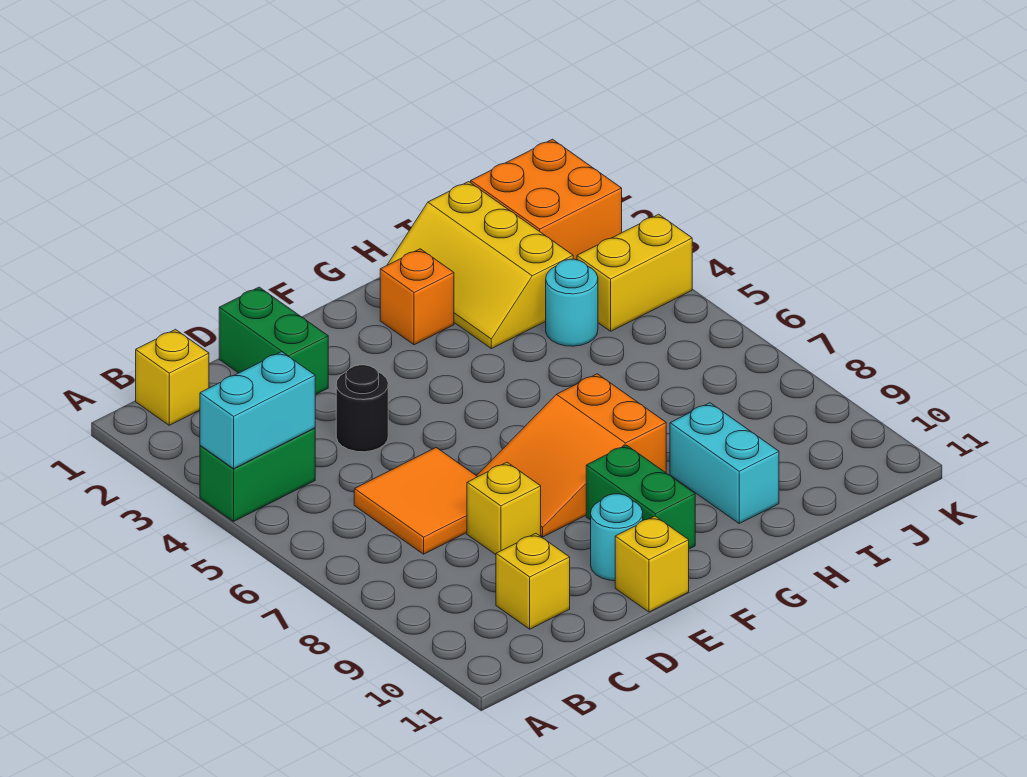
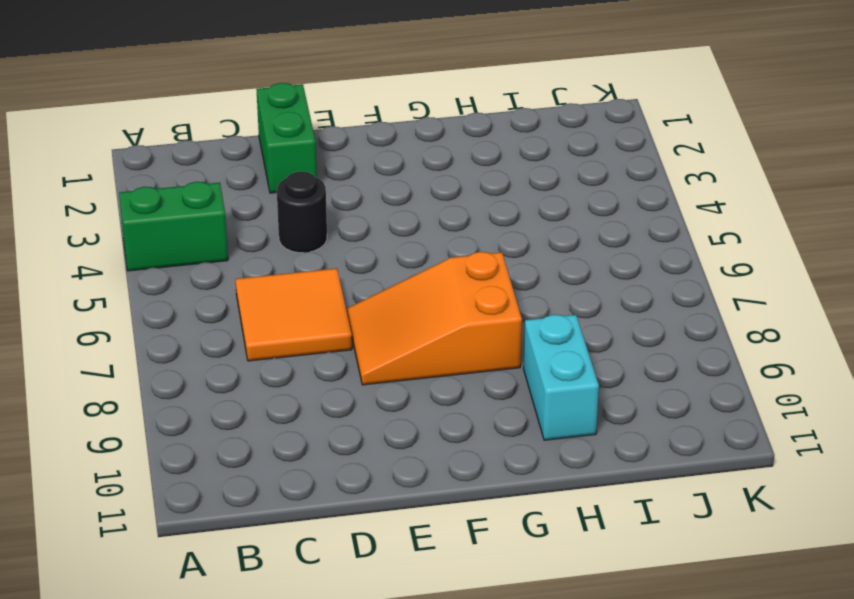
none -> yellow brick B1 level 1
none -> yellow brick C10 level 1
none -> yellow brick D8 level 1

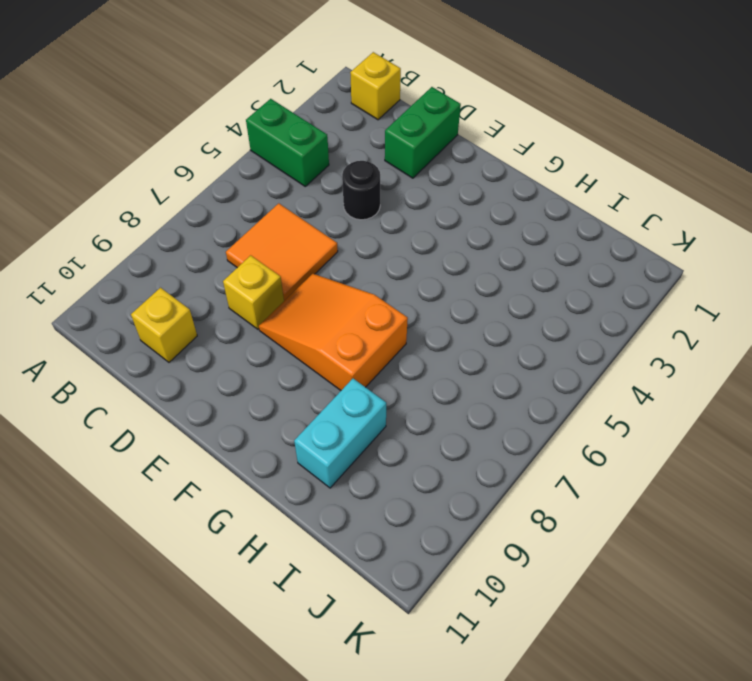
none -> cyan round brick E10 level 1
none -> yellow brick E11 level 1
none -> green brick F9:F10 level 1

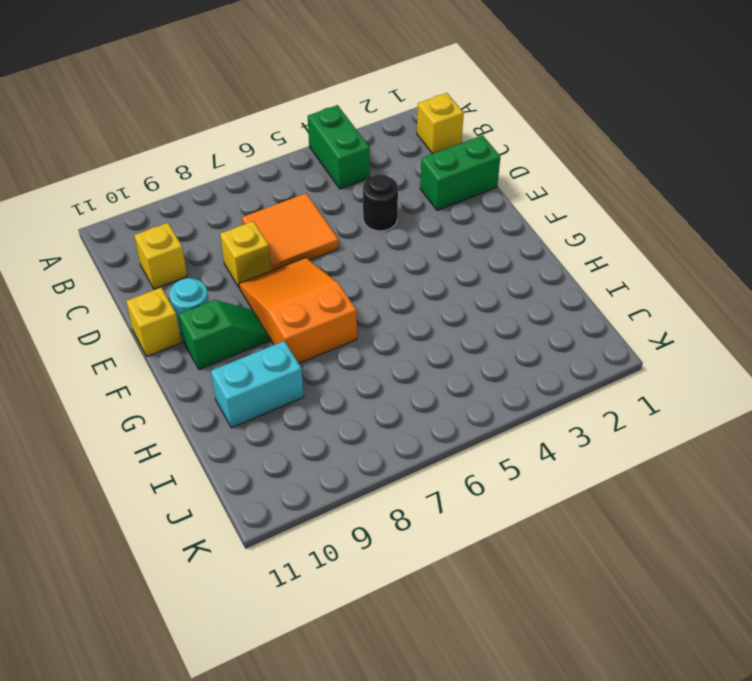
green slope F9:F10 level 1 top 10 -> green brick F9:F10 level 1
none -> orange brick G2 level 1
none -> yellow slope H1:I3 level 1 top I
none -> cyan round brick I4 level 1

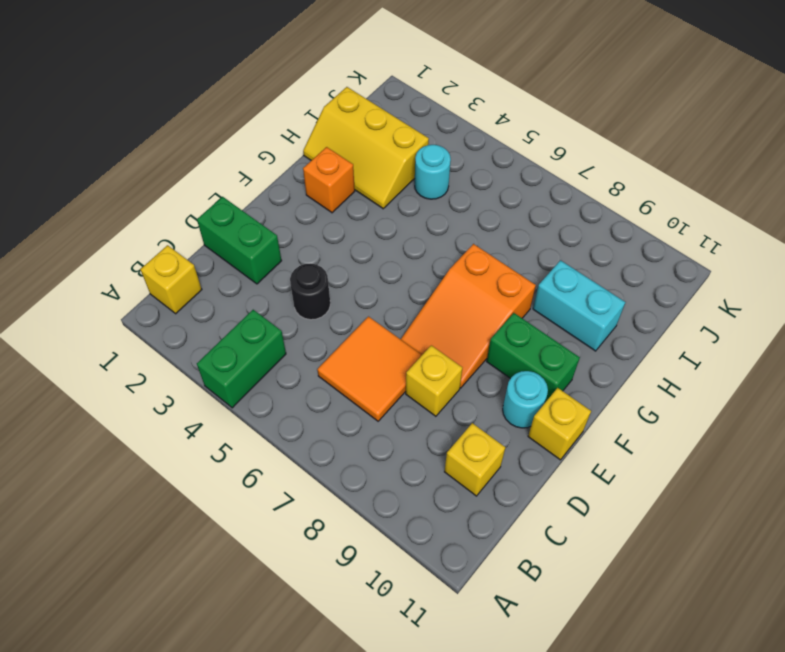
none -> orange brick J1:K2 level 1
none -> yellow brick J4:K4 level 1
none -> cyan brick A4:B4 level 2

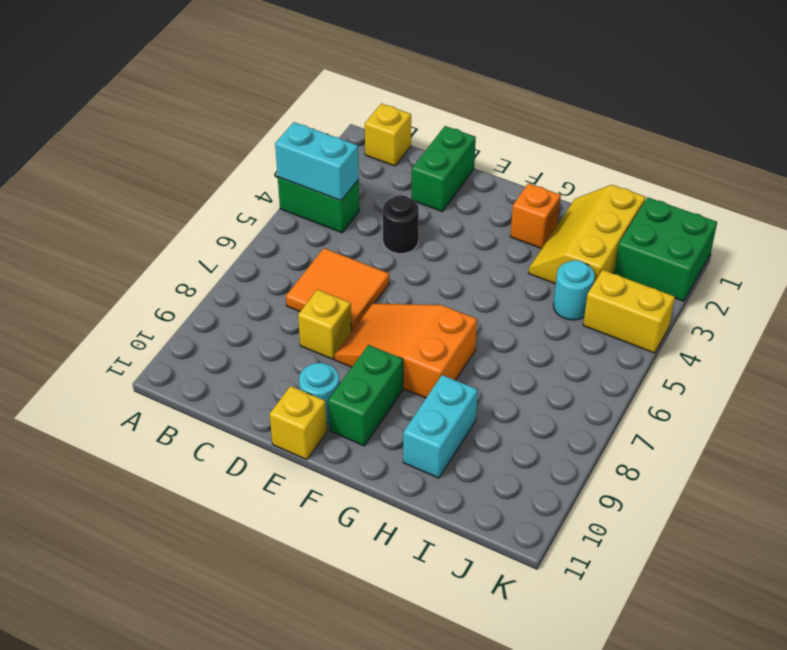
green brick J1:K2 level 1 -> orange brick J1:K2 level 1
none -> yellow brick C10 level 1

